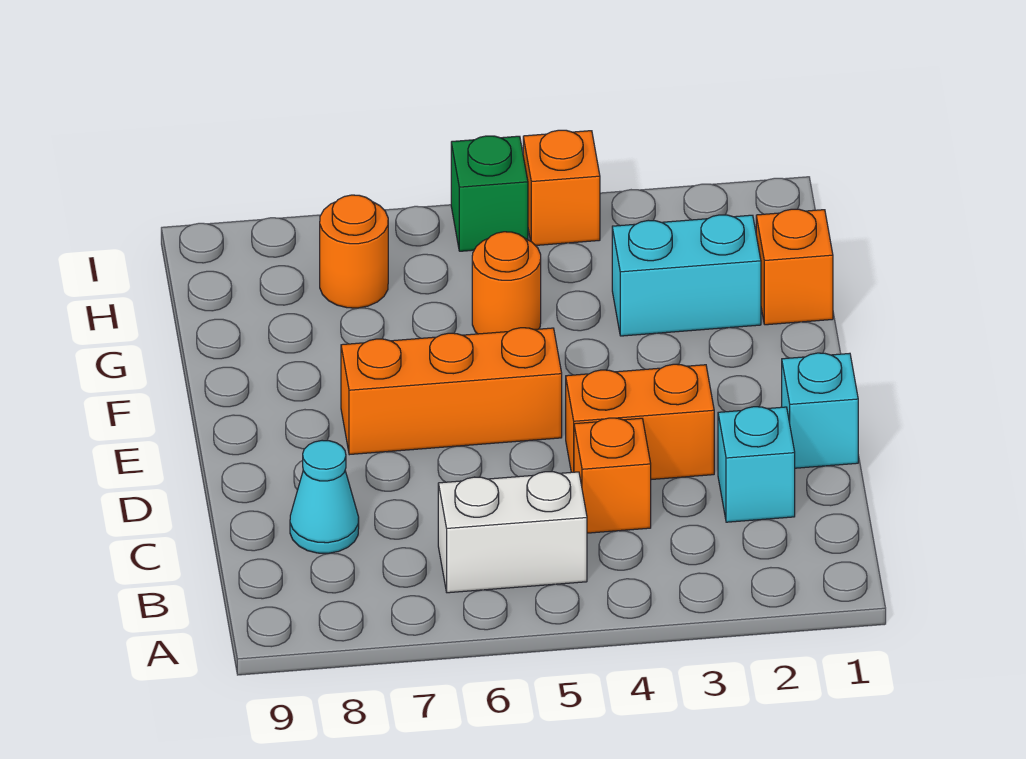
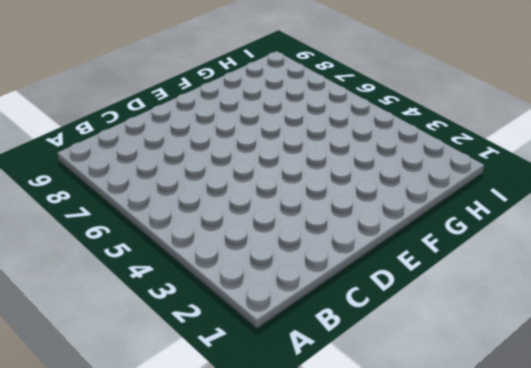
none -> white brick B5:B6 level 1
none -> cyan brick C2 level 1
none -> orange brick C4 level 1

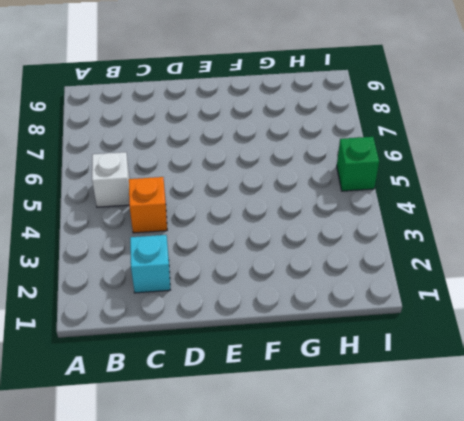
white brick B5 level 1 -> white brick B5:B6 level 1
none -> cyan cone C8 level 1
none -> cyan brick D1 level 1
none -> orange brick D3:D4 level 1

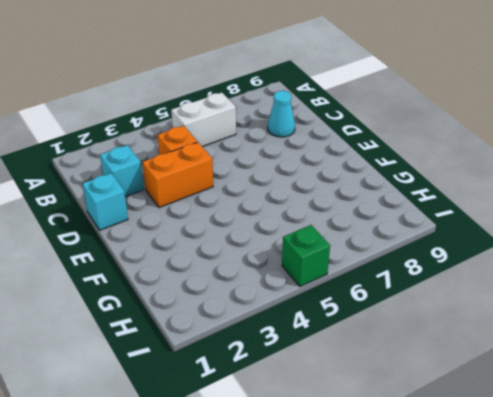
none -> orange brick E5:E7 level 1
none -> orange brick G1 level 1
none -> cyan brick G2:G3 level 1

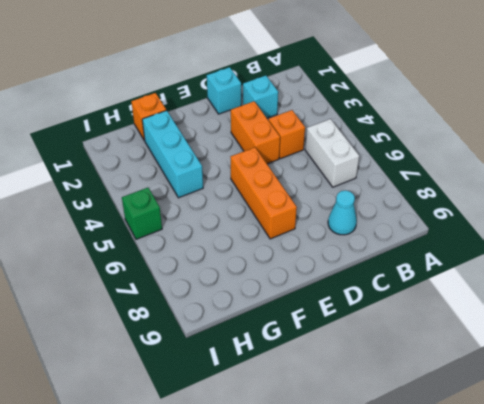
cyan brick G2:G4 level 1 -> cyan brick G2:G3 level 1
none -> orange round brick G5 level 1
none -> orange round brick H7 level 1
none -> orange brick I4 level 1

